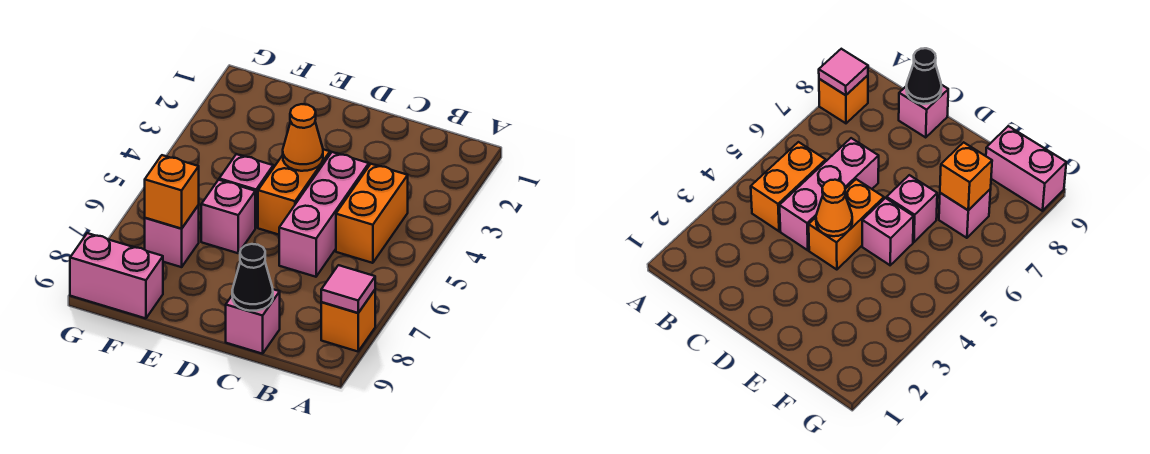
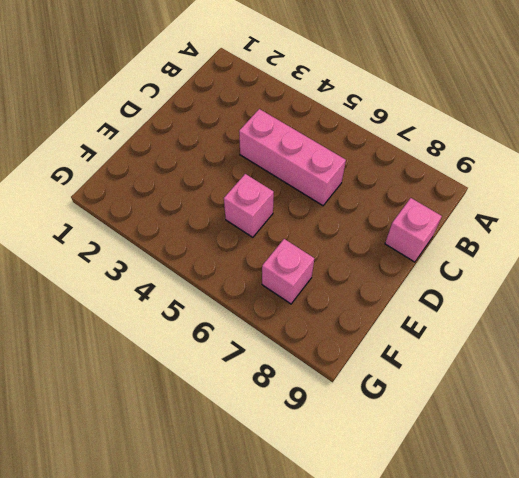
none -> orange brick A8 level 1
none -> orange brick B4:B5 level 1
none -> orange brick D4:D5 level 1

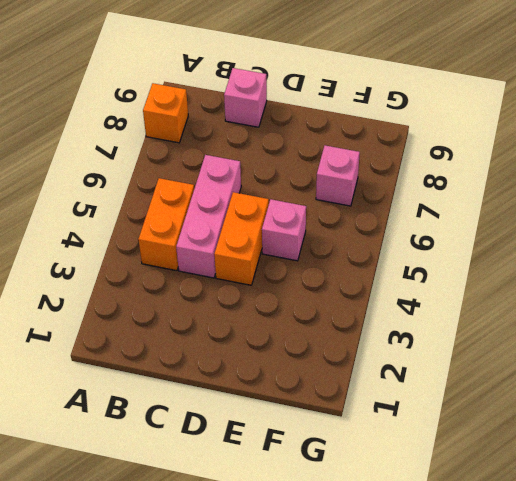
none -> pink brick E6 level 1
none -> pink brick F9:G9 level 1
none -> pink tile A8 level 2

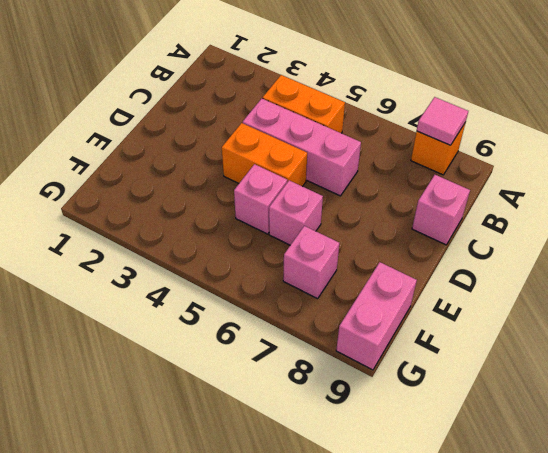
none -> black cone C9 level 2
none -> orange cone D4 level 2
none -> orange brick F7 level 2

